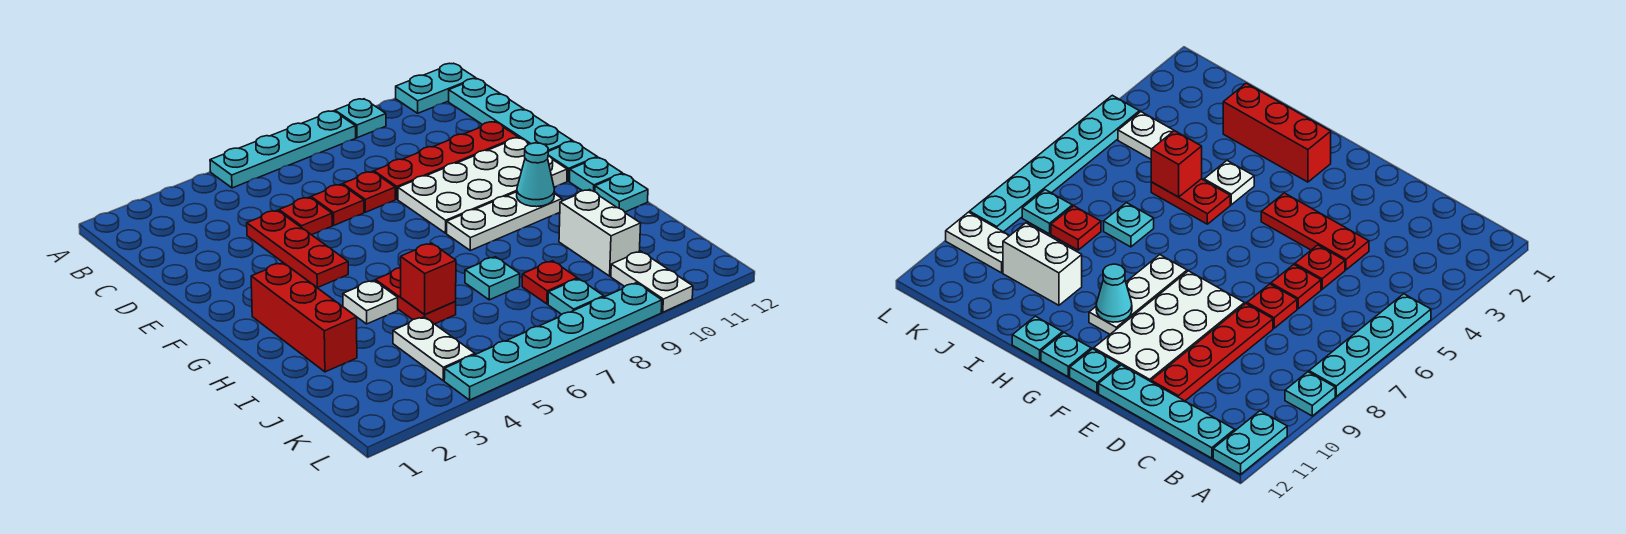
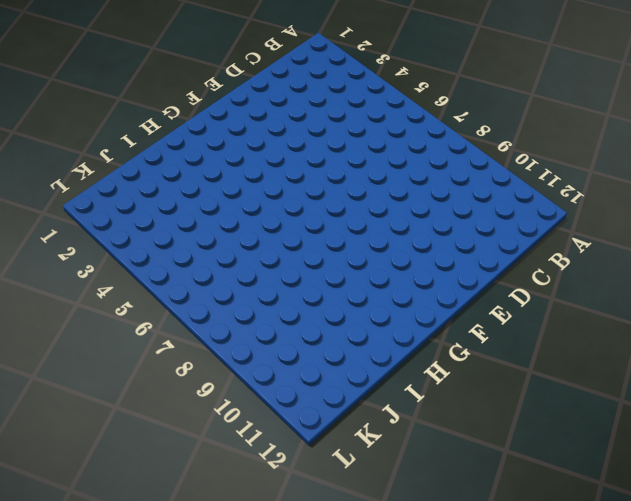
none -> cyan plate A5:A8 level 1
none -> cyan plate A9 level 1
none -> cyan plate A11:A12 level 1

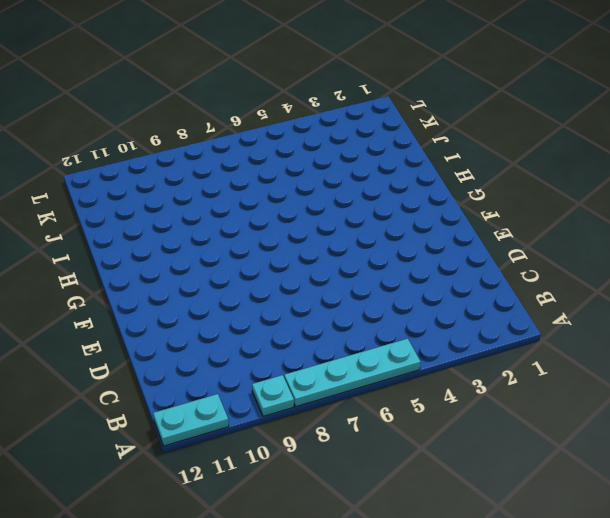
none -> cyan plate B12:E12 level 1
none -> red plate D4:F4 level 1
none -> red plate D5 level 1

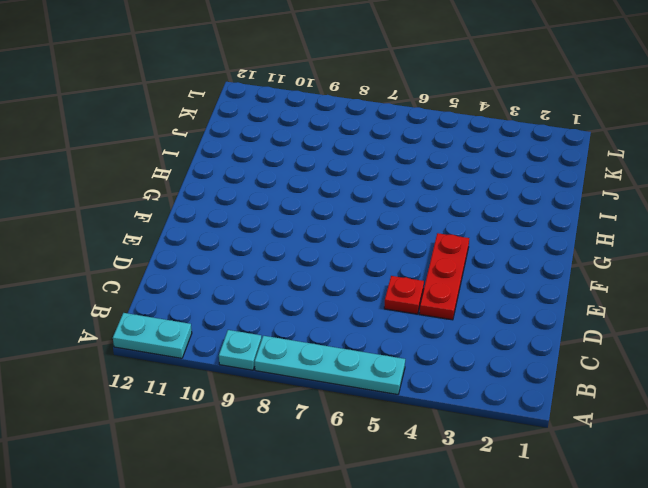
none -> cyan plate B12:E12 level 1
none -> red plate D6 level 1
none -> red plate D7 level 1

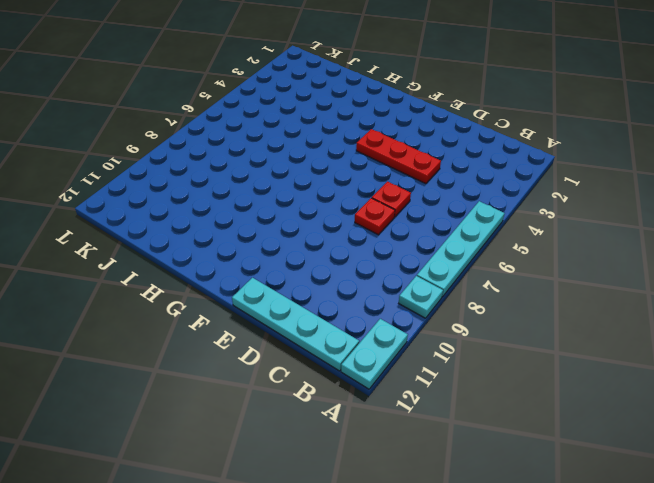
none -> red plate D5 level 1
none -> red plate D8:D11 level 1
none -> white plate E8:F11 level 1

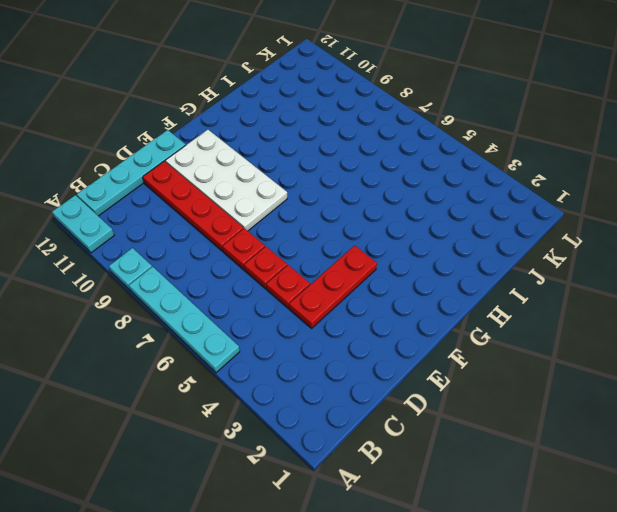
none -> cyan plate F12 level 1
none -> red brick G2:I2 level 1
none -> white plate G8:G10 level 1

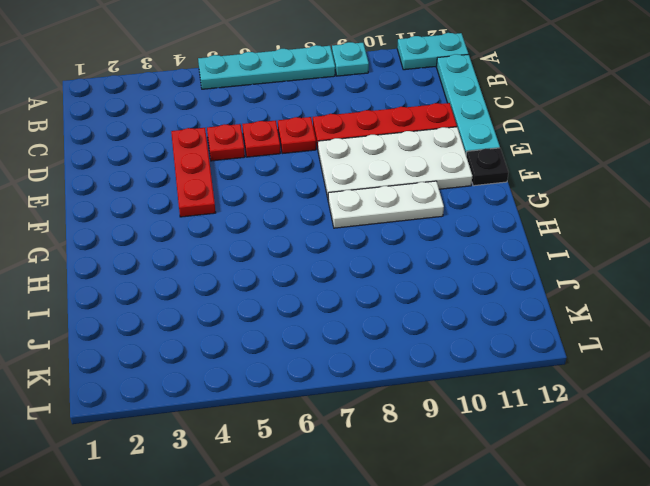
black plate F12 level 1 -> cyan plate F12 level 1
none -> red brick G2:I2 level 1
none -> cyan plate G12 level 1
none -> white plate H4 level 1

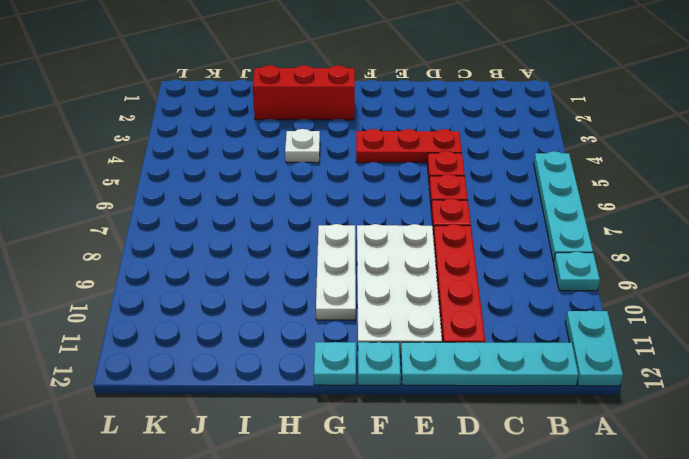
none -> red plate H5:I5 level 1
none -> cyan plate H12 level 1
none -> cyan plate I7 level 1

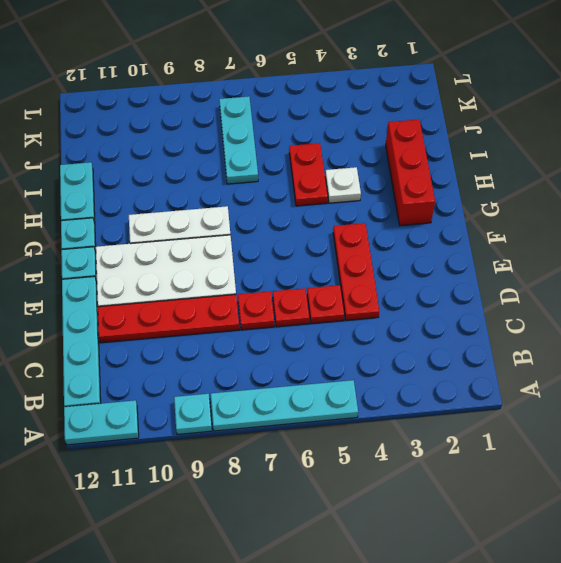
cyan plate H12:I12 level 1 -> cyan plate H12 level 1
cyan plate I7:K7 level 1 -> cyan plate I7 level 1
none -> white brick I10:J10 level 1
none -> white plate J4:K4 level 1
none -> red plate J8 level 1

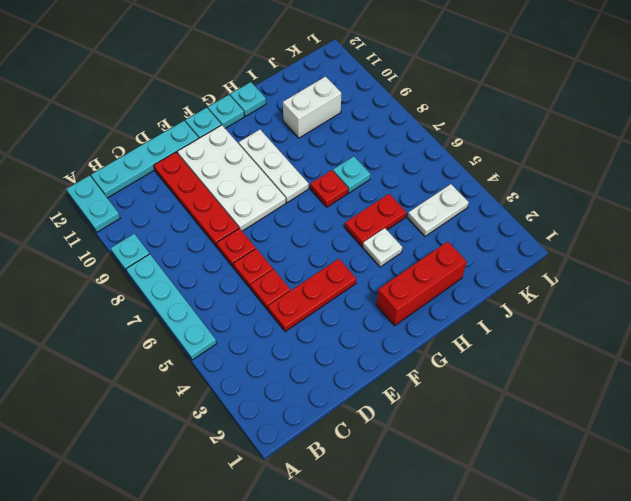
red plate H7 level 1 -> red plate J8 level 1
none -> cyan plate K8 level 1
none -> white plate K10:L10 level 1
none -> cyan plate L4:L9 level 1

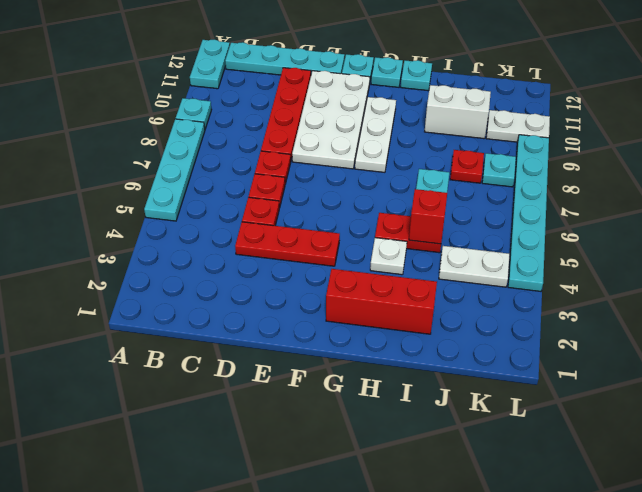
none -> cyan cone G10 level 2

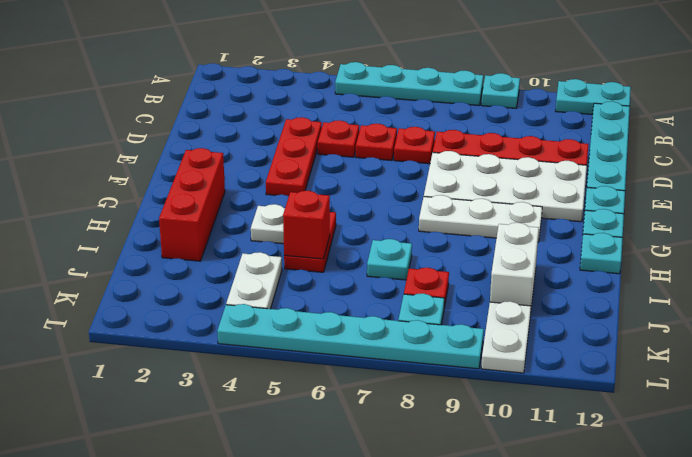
none -> cyan cone G10 level 2

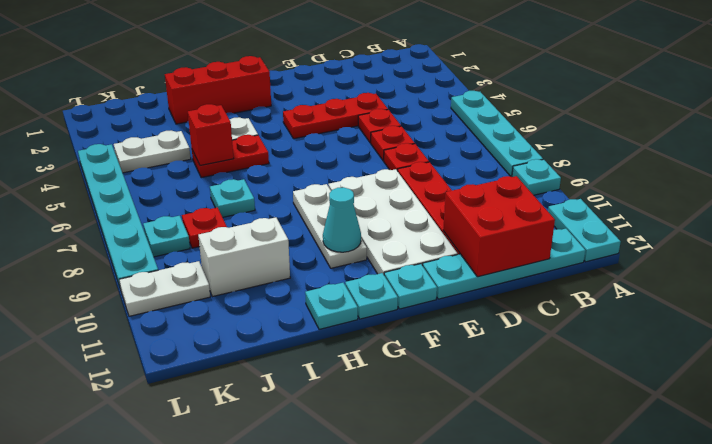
red brick C11:D12 level 2 -> none

